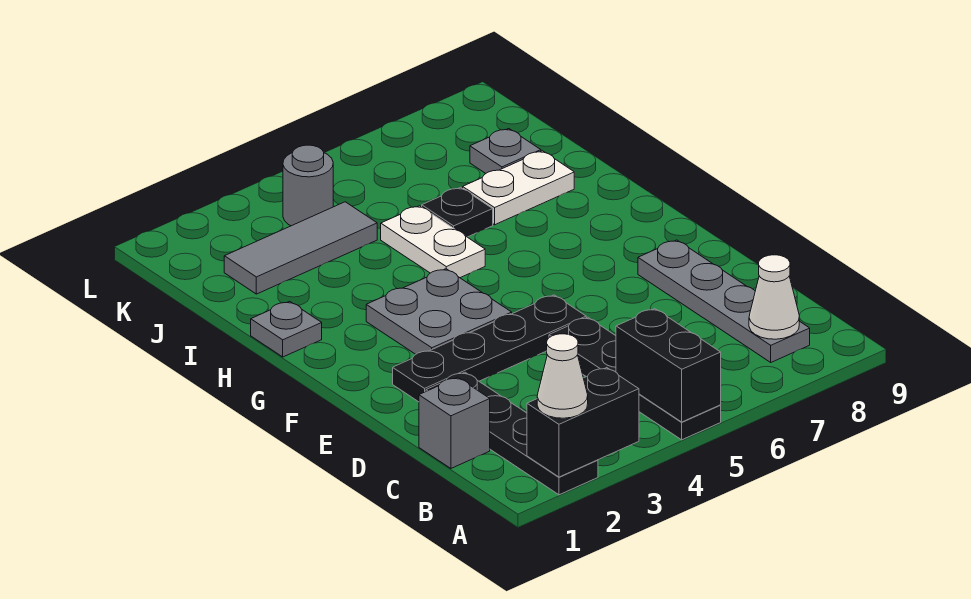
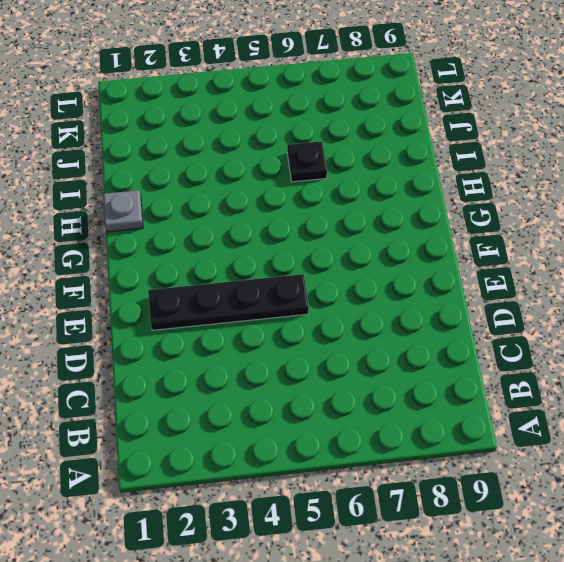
none -> black plate A2:D2 level 1
none -> black plate A5:D5 level 1
none -> grey plate B8:E8 level 1

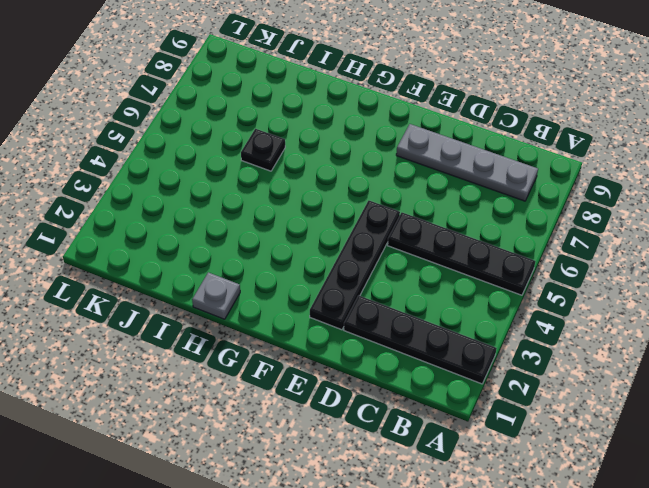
none -> grey brick C1 level 1
none -> grey plate F3:G4 level 1
none -> white plate H5:I5 level 1

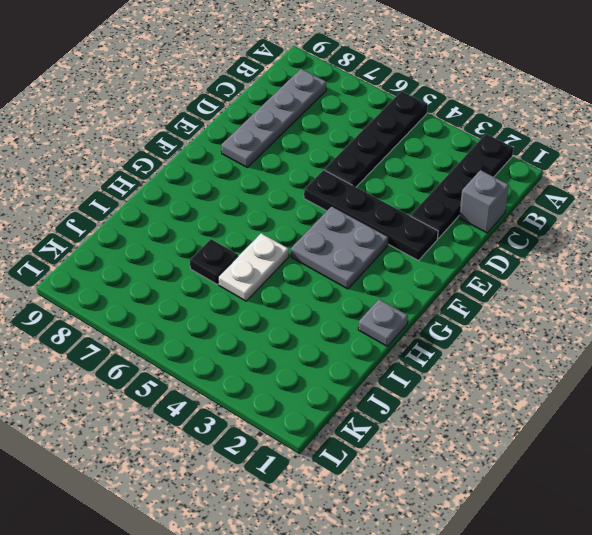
none -> white plate I7:I8 level 1
none -> grey tile J2:J4 level 1
none -> grey plate J8 level 1

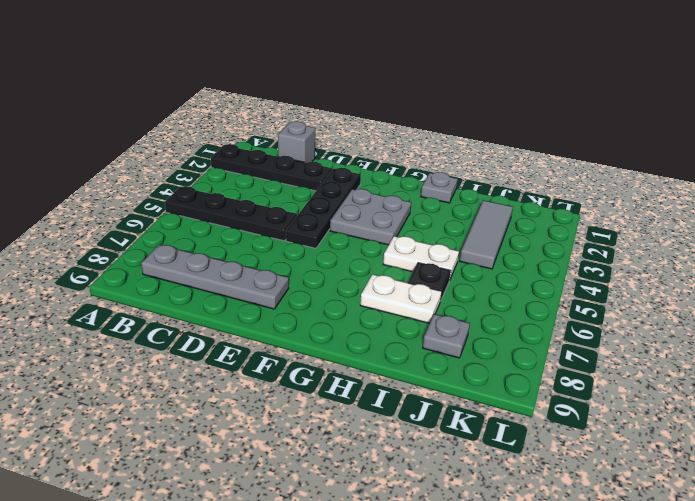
white plate H7:I7 level 1 -> white plate I7:I8 level 1
none -> grey round brick K4 level 1
none -> black brick A2:A3 level 2
none -> black brick A5:B5 level 2

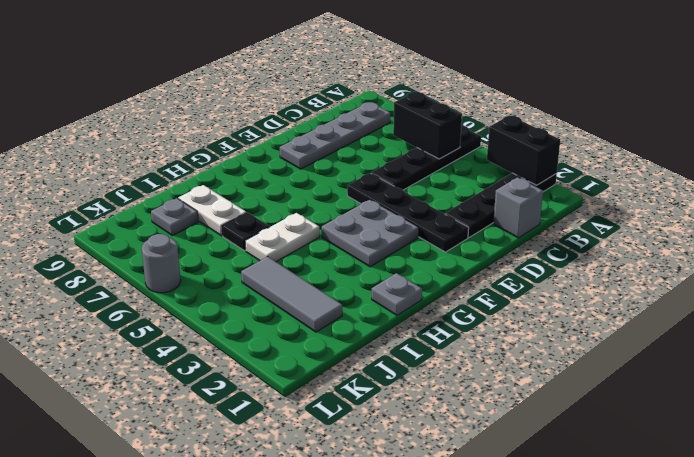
black brick B5:B6 level 2 -> black brick A5:B5 level 2
grey round brick L6 level 1 -> grey round brick K4 level 1
none -> white cone B8 level 2
none -> white cone A2 level 3

